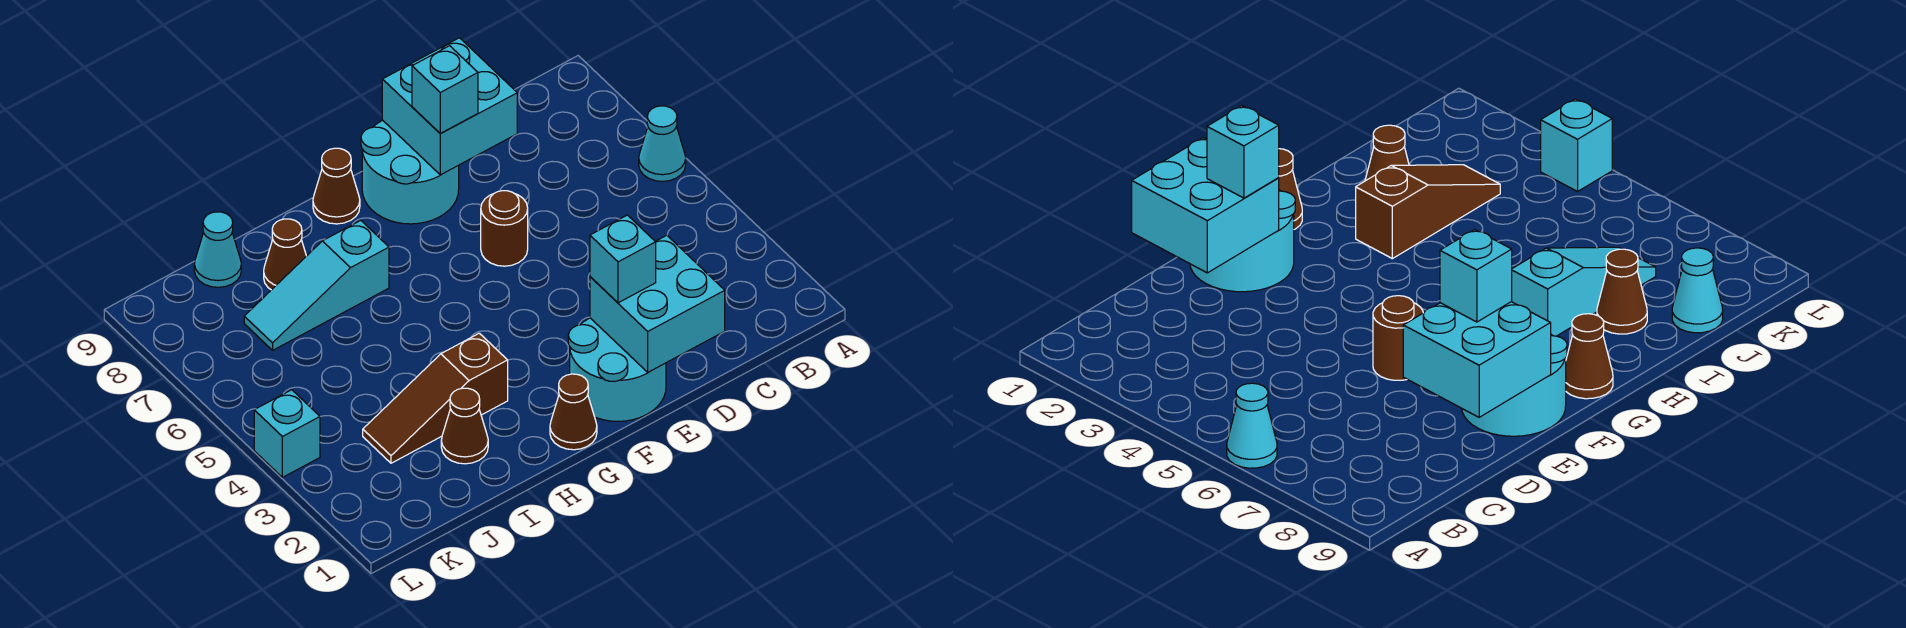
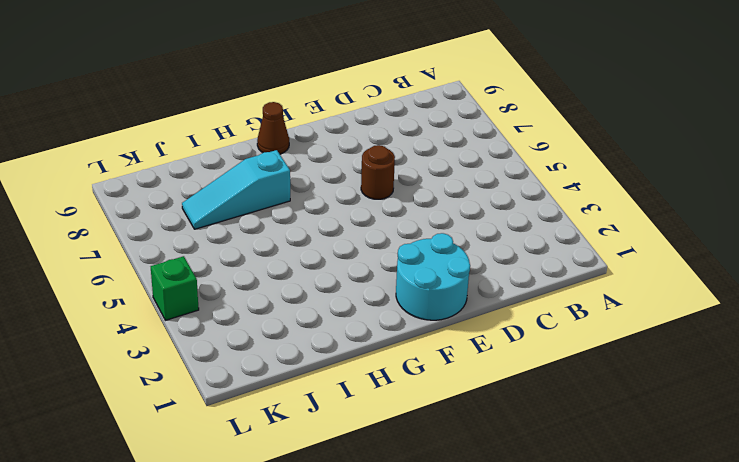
green brick L4 level 1 -> cyan brick L4 level 1
none -> cyan cone A6 level 1
none -> cyan round brick E8:F9 level 1
none -> brown cone G1 level 1

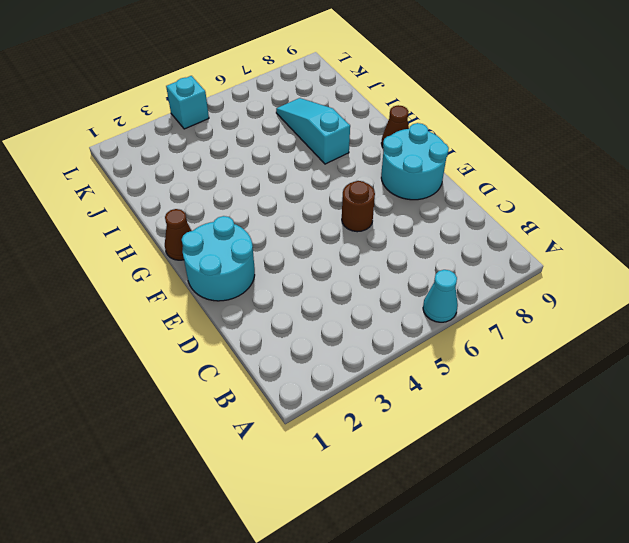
none -> brown slope H3:J3 level 1 top H
none -> brown cone I2 level 1
none -> brown cone I8 level 1

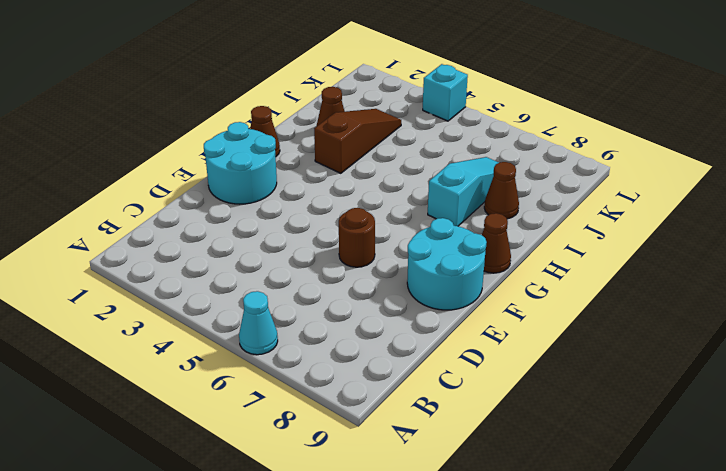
none -> cyan cone J9 level 1
none -> cyan brick D1:E2 level 2
none -> cyan brick D8:E9 level 2

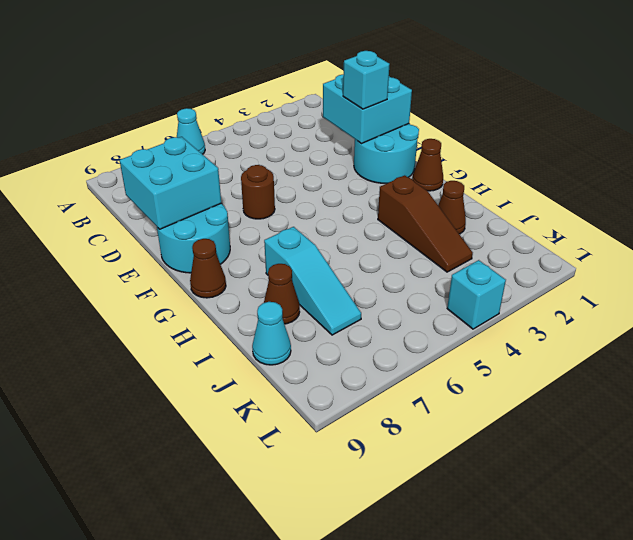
none -> cyan brick E8 level 3

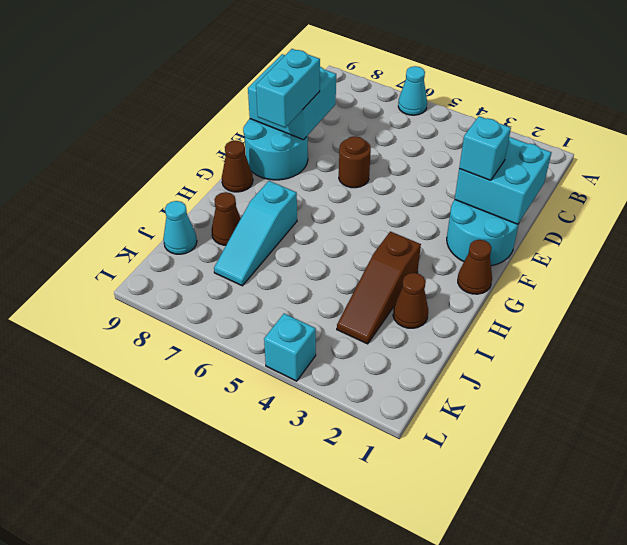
cyan brick E8:F8 level 3 -> cyan brick E8 level 3

